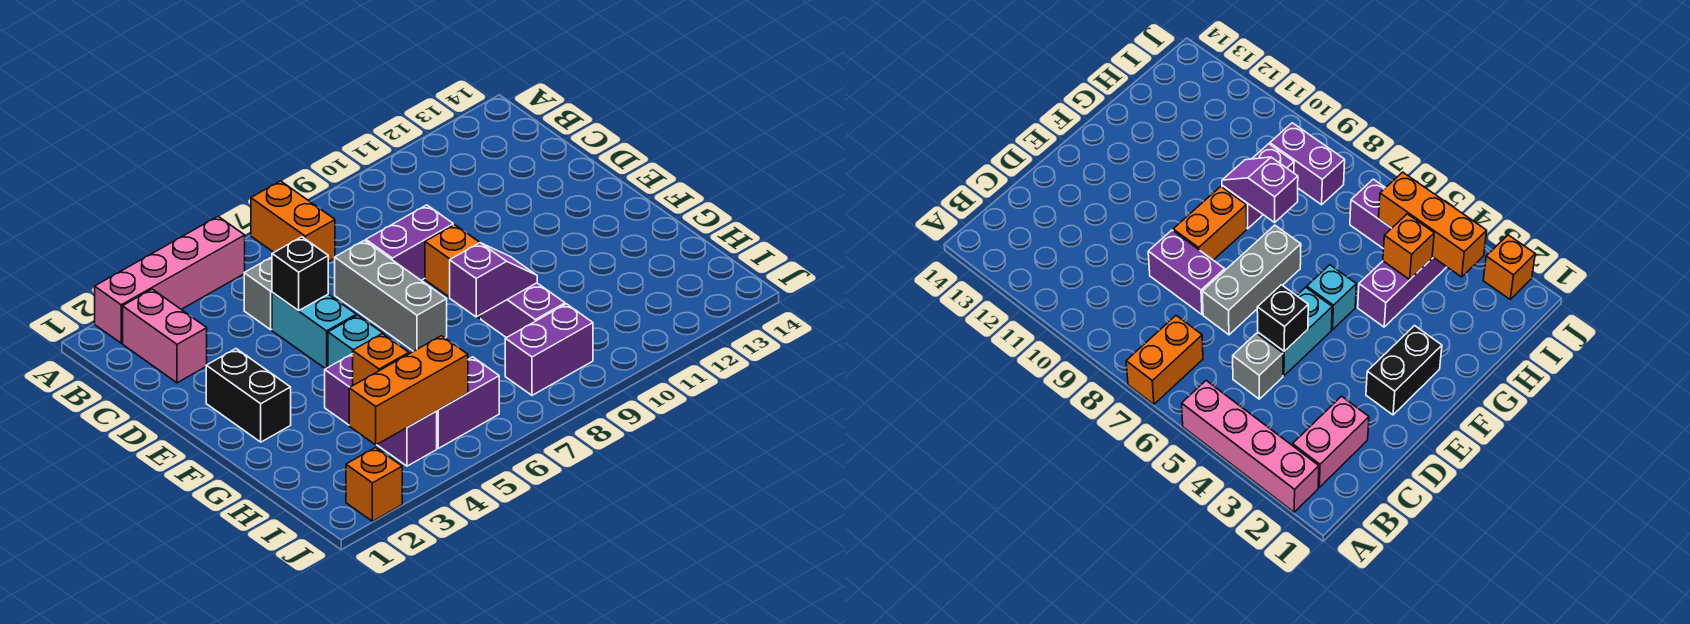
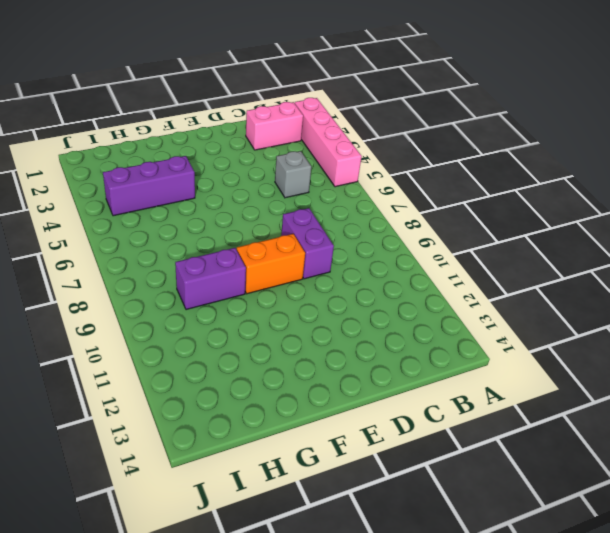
none -> orange brick A7:B7 level 1
none -> cyan brick D5:E5 level 1
none -> grey brick D7:F7 level 1

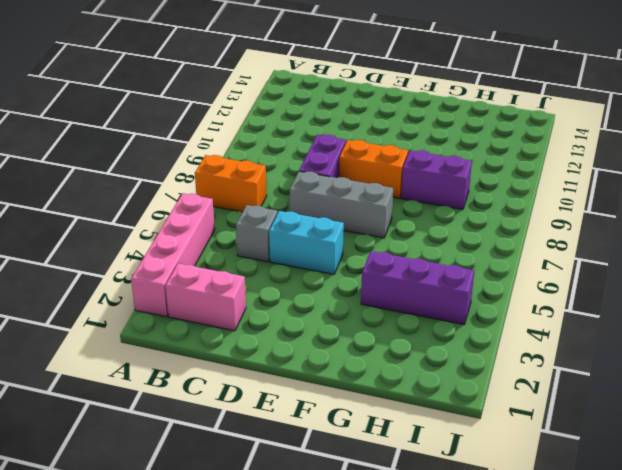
none -> black brick E2:F2 level 1
none -> cyan brick F5 level 1
none -> purple brick I5:I6 level 1

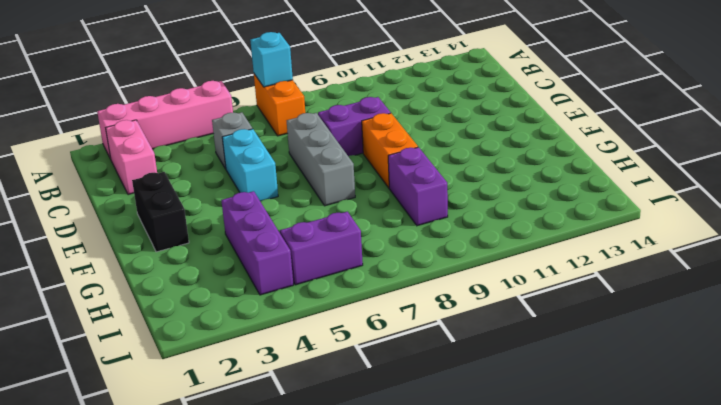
cyan brick A7 level 2 -> cyan brick F5 level 1
none -> purple brick I8:I9 level 1
none -> orange brick J2 level 1
none -> black brick D5 level 2

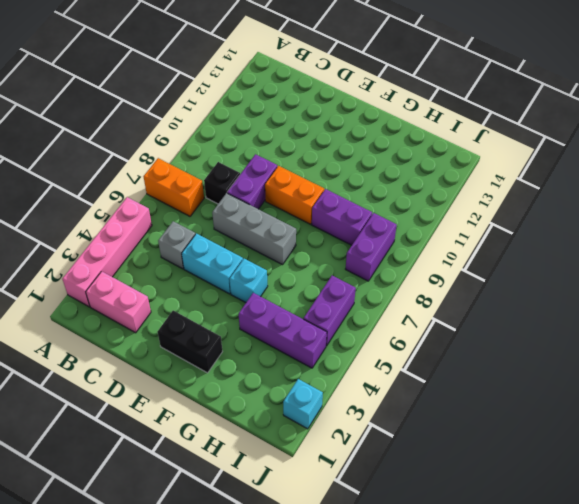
black brick C8 level 1 -> black brick D5 level 2
cyan brick J2 level 1 -> orange brick J2 level 1
none -> purple slope G8:G9 level 2 top 8
none -> orange brick H4 level 2
none -> orange brick I3:I5 level 2

